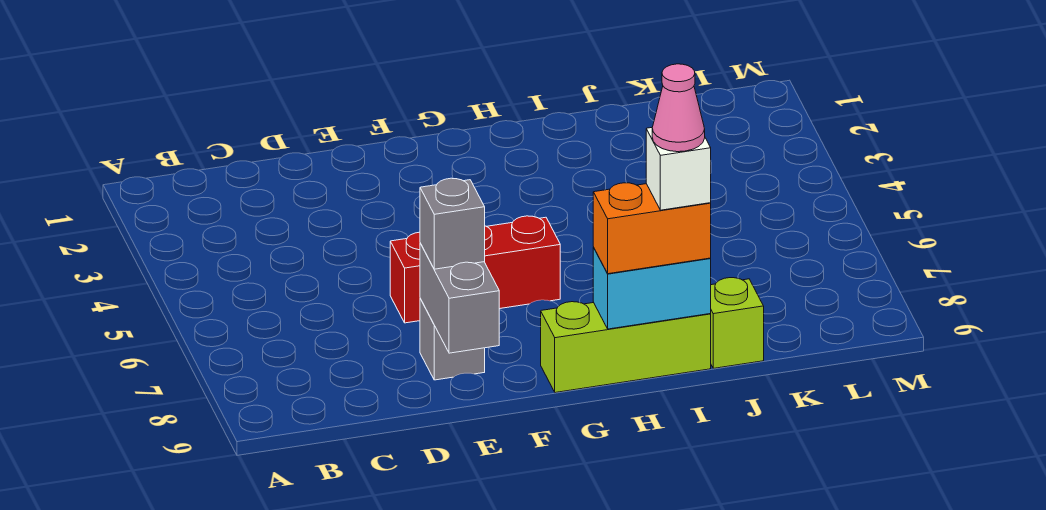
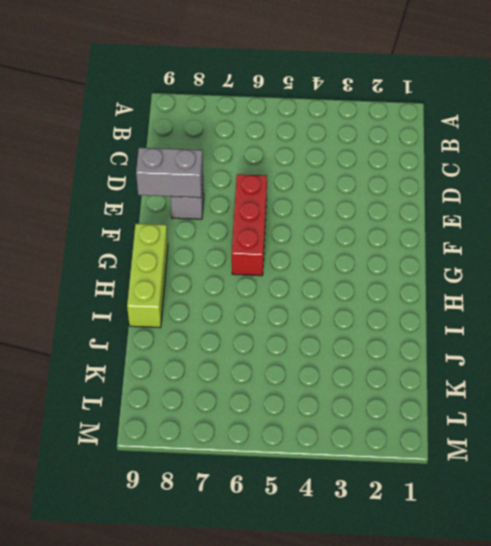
none -> lime brick J9 level 1
none -> cyan brick H9:I9 level 2

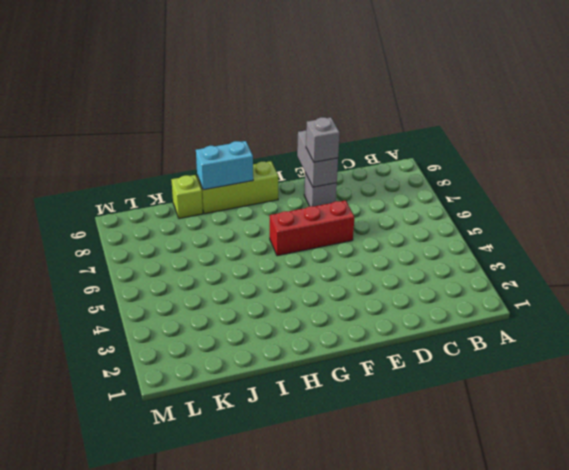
none -> orange brick H9:I9 level 3
none -> white brick I9 level 4

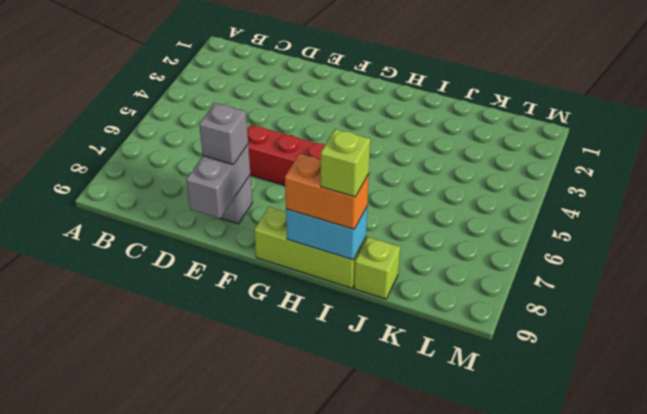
lime brick I9 level 4 -> white brick I9 level 4
none -> pink cone I9 level 5

